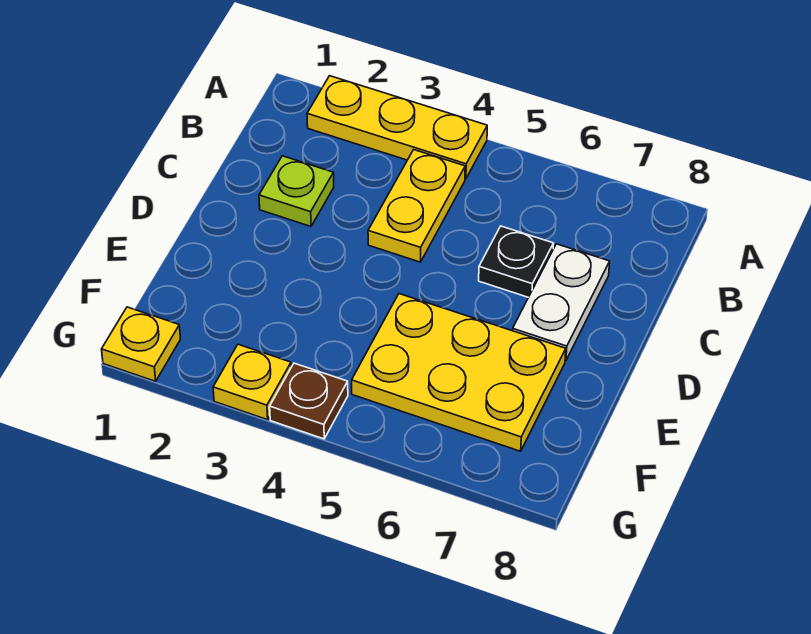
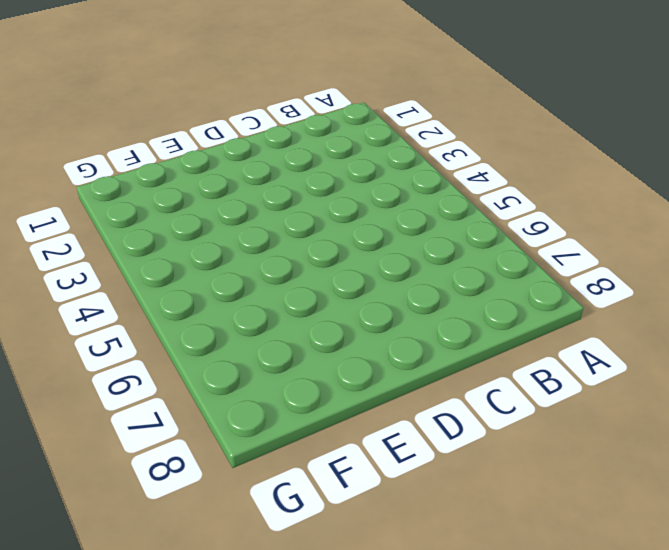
none -> yellow plate A2:A4 level 1
none -> yellow plate B4:C4 level 1

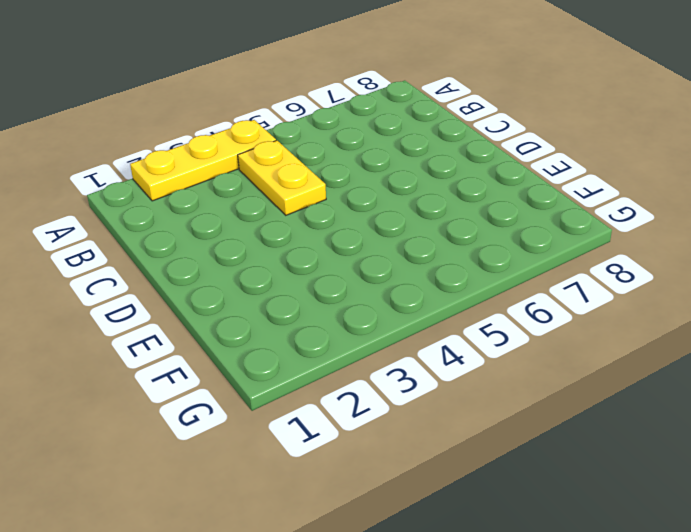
none -> lime plate C2 level 1
none -> black plate C6 level 1

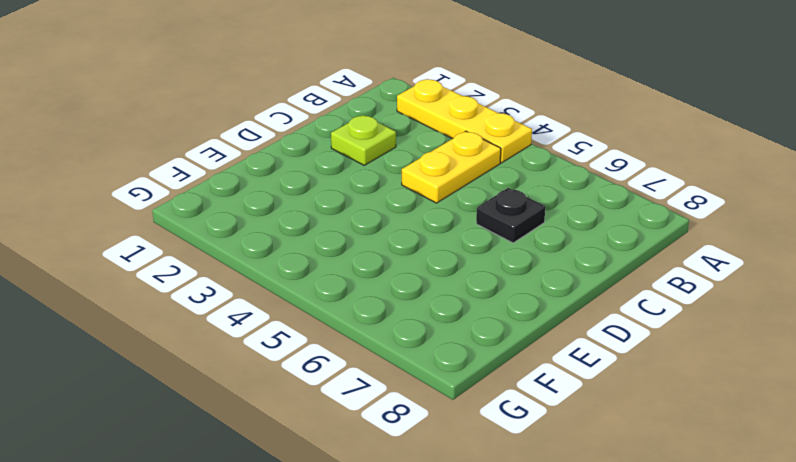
none -> white plate C7:D7 level 1
none -> yellow plate E5:F7 level 1

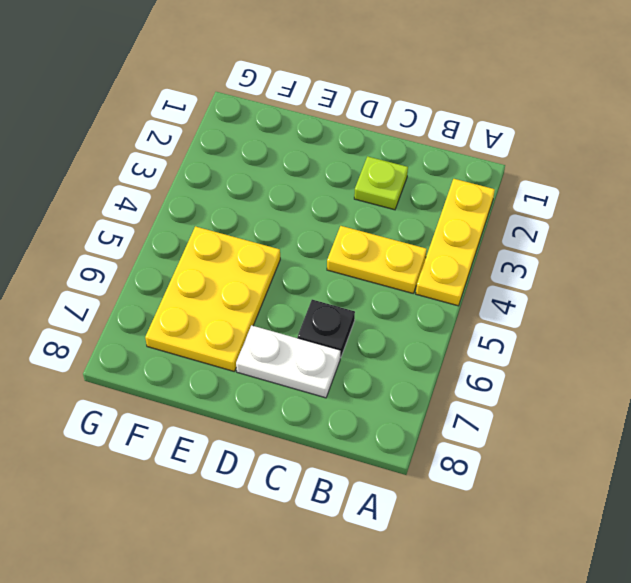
none -> yellow plate G1 level 1
none -> yellow plate G3 level 1

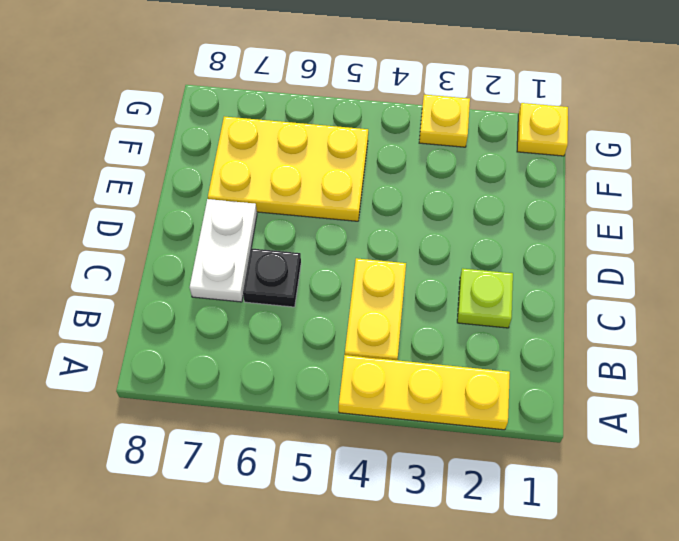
none -> brown plate G4 level 1

